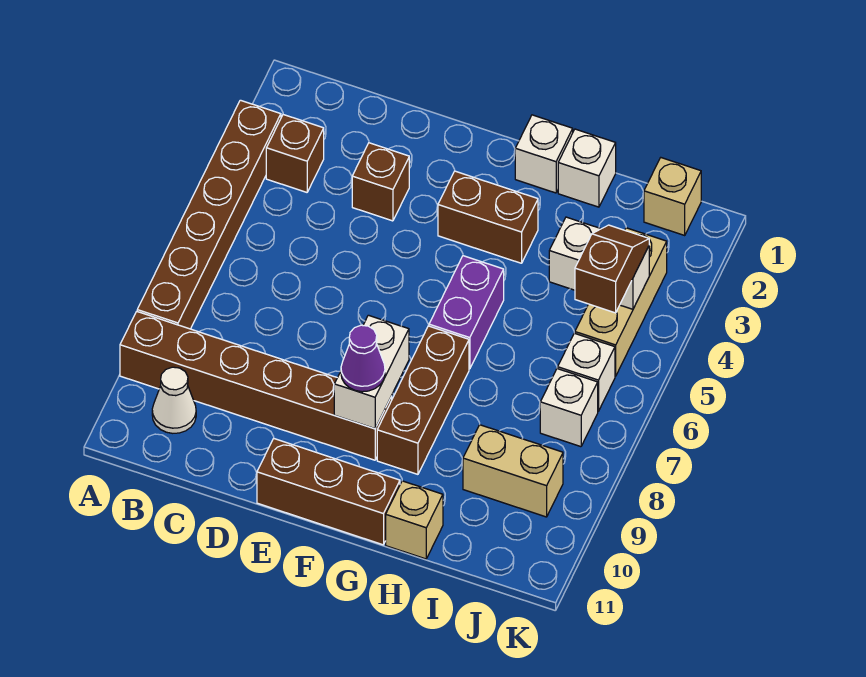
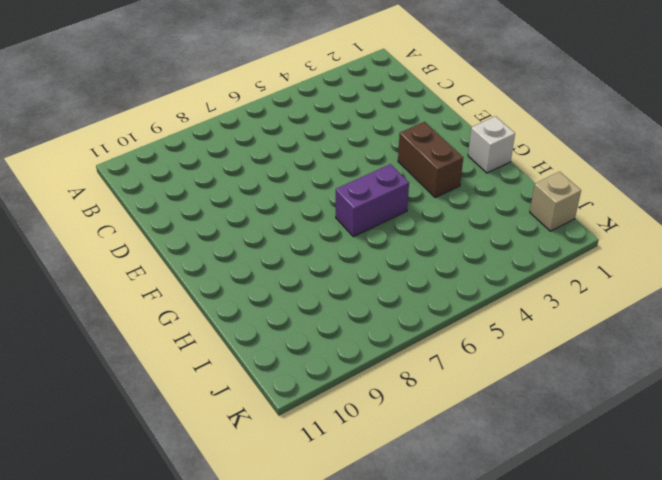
none -> brown brick A3:A8 level 1
none -> brown brick A9:F9 level 1
none -> brown brick B3 level 1

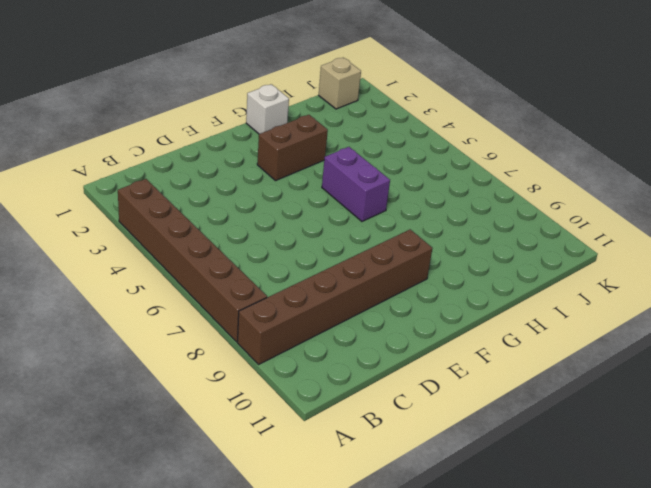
none -> brown brick B3 level 1
none -> white cone B10 level 1
none -> brown brick D3 level 1

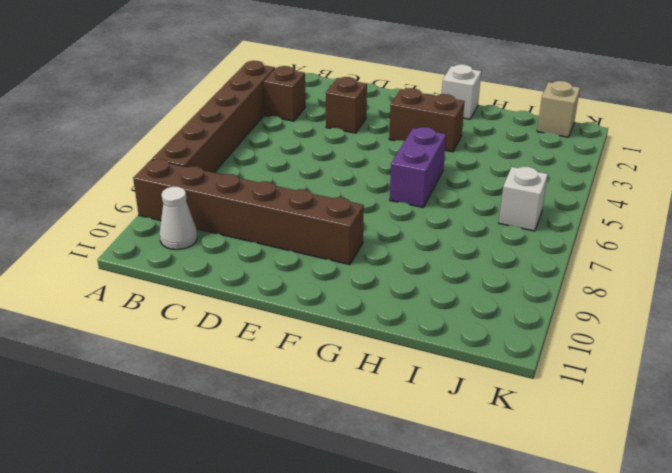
none -> brown brick E11:G11 level 1
none -> brown brick G7:G9 level 1
none -> white brick H1 level 1

